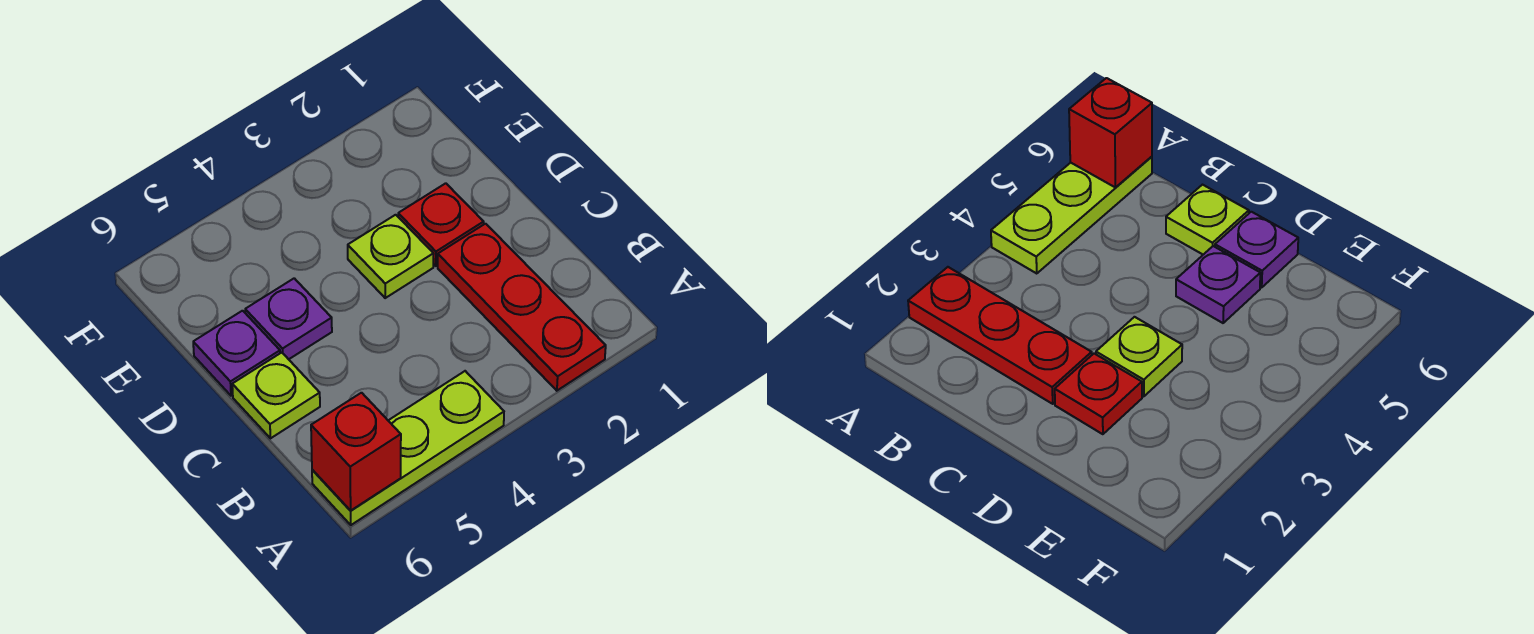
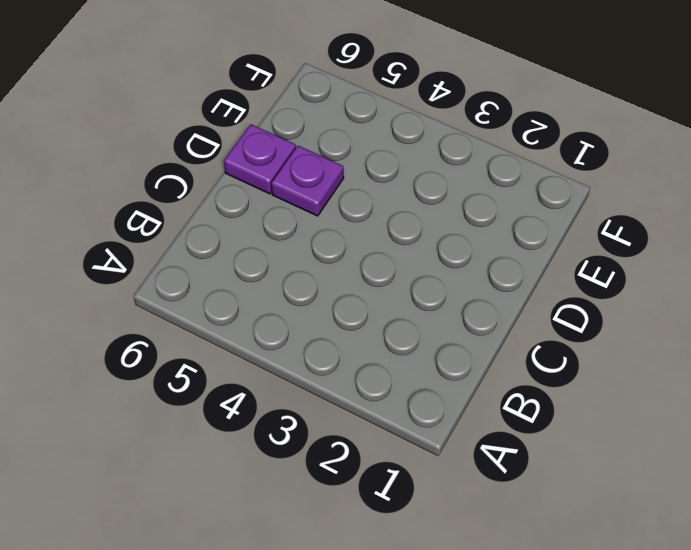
none -> red plate A2:C2 level 1
none -> lime plate A4:A6 level 1

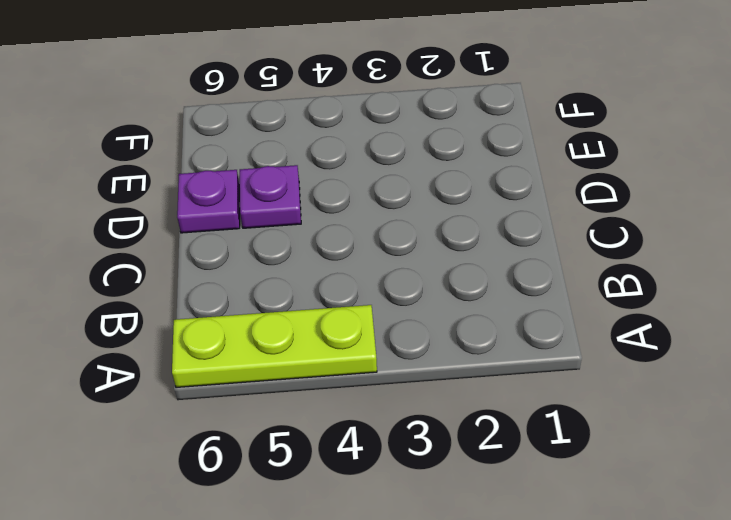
none -> red plate A2:C2 level 1
none -> lime plate C6 level 1

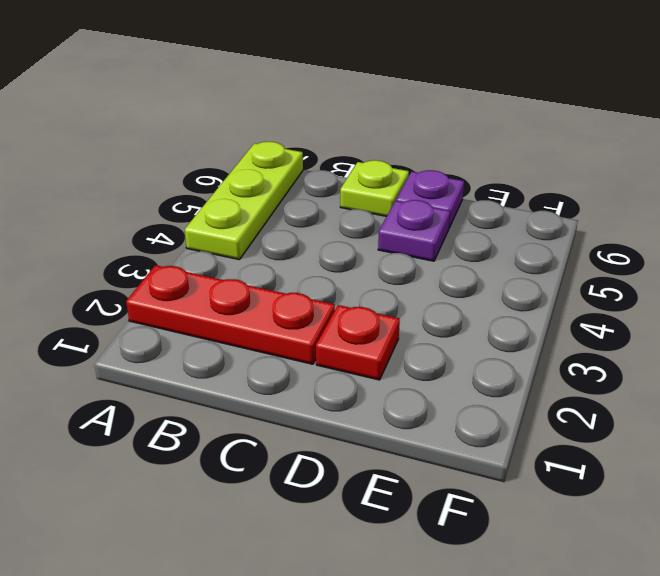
none -> lime plate D3 level 1
none -> red brick A6 level 2

